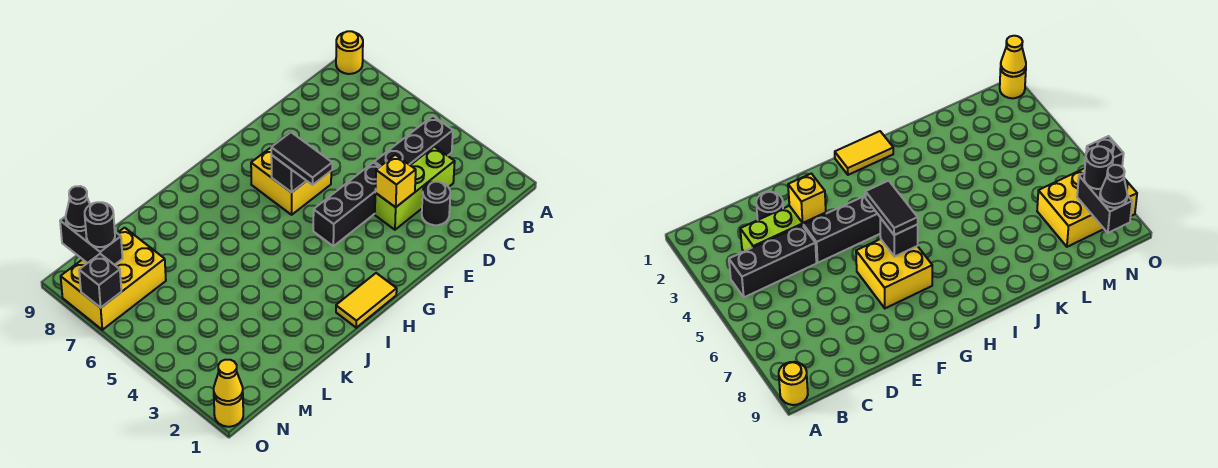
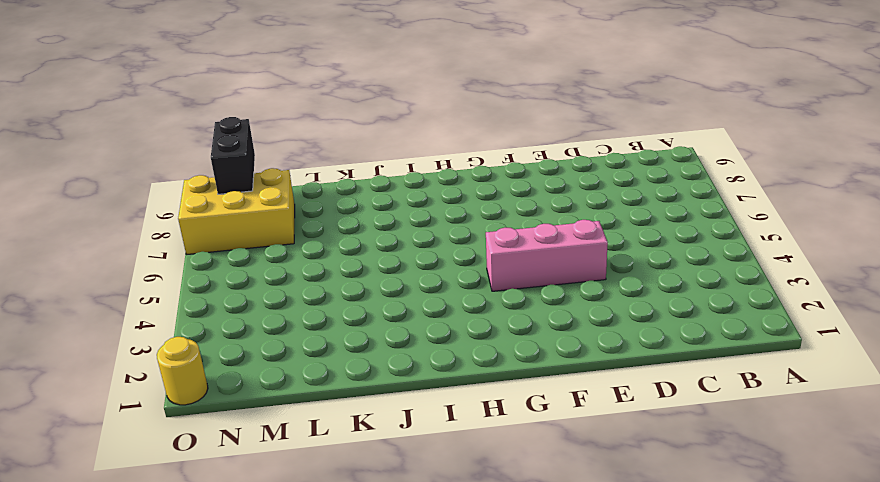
pink brick E4:G4 level 1 -> black brick E4:G4 level 1
none -> yellow round brick A9 level 1
none -> black brick B4:D4 level 1
none -> lime brick C3:E3 level 1

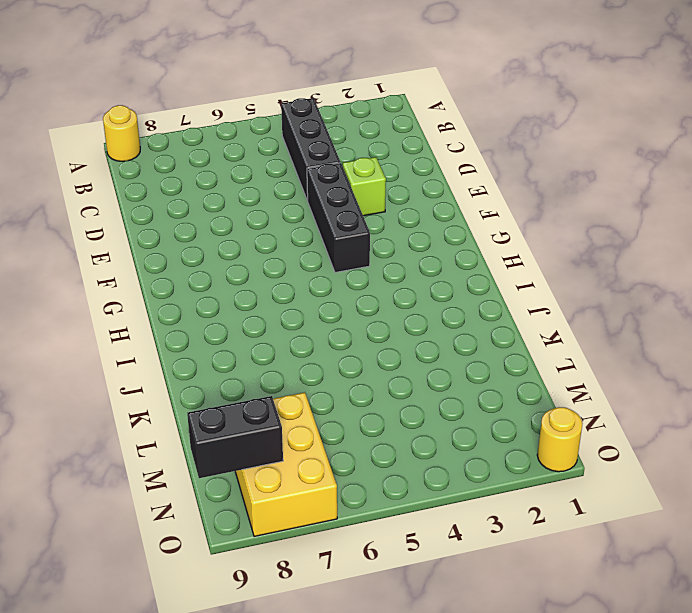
lime brick E3 level 1 -> lime brick C3:E3 level 1
none -> black round brick D2 level 1
none -> yellow brick F6:G7 level 1
none -> yellow tile H1:I1 level 1

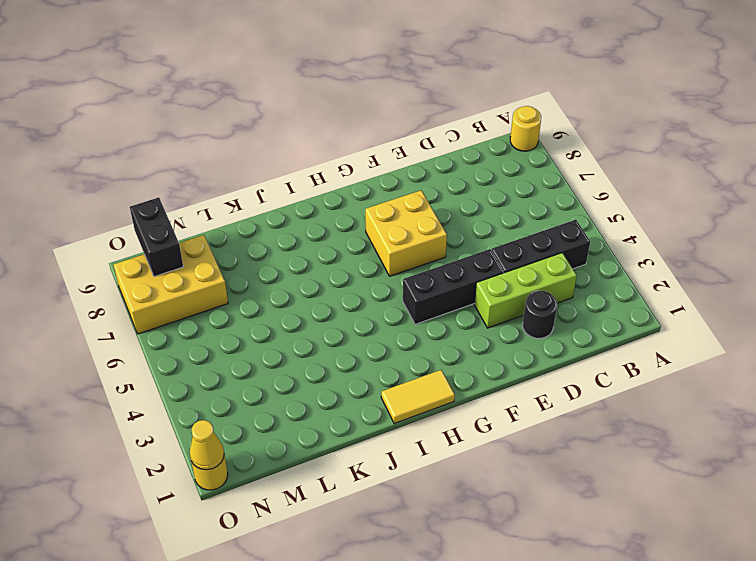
none -> yellow brick E3 level 2
none -> black brick G6 level 2
none -> black brick O7 level 2

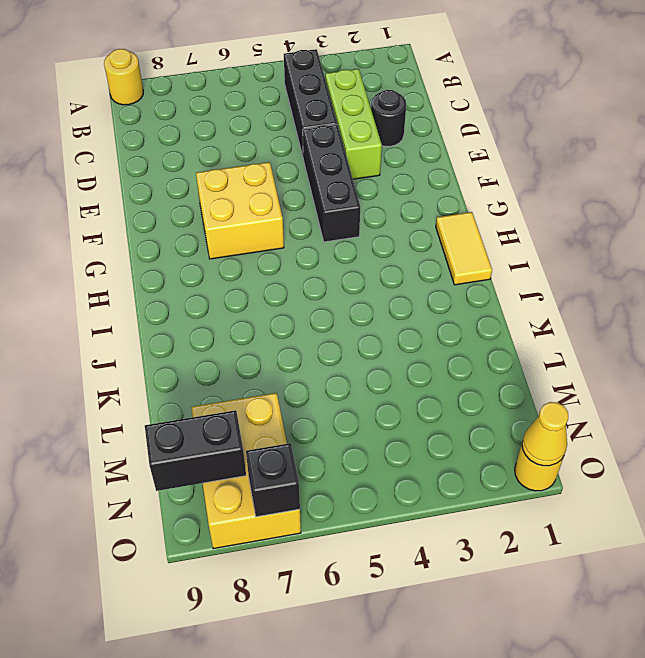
none -> yellow brick E3 level 2
none -> black brick G6 level 2
none -> black tile G5:G6 level 3

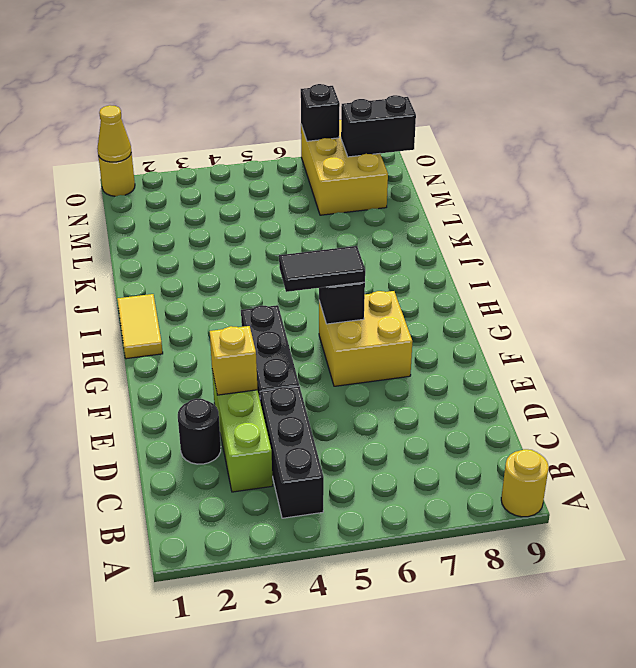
none -> black round brick N8 level 3
none -> black cone N9 level 3

